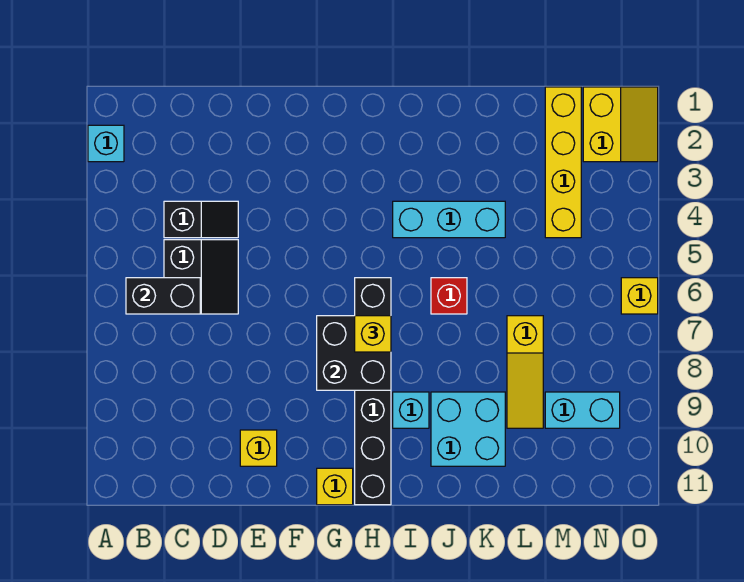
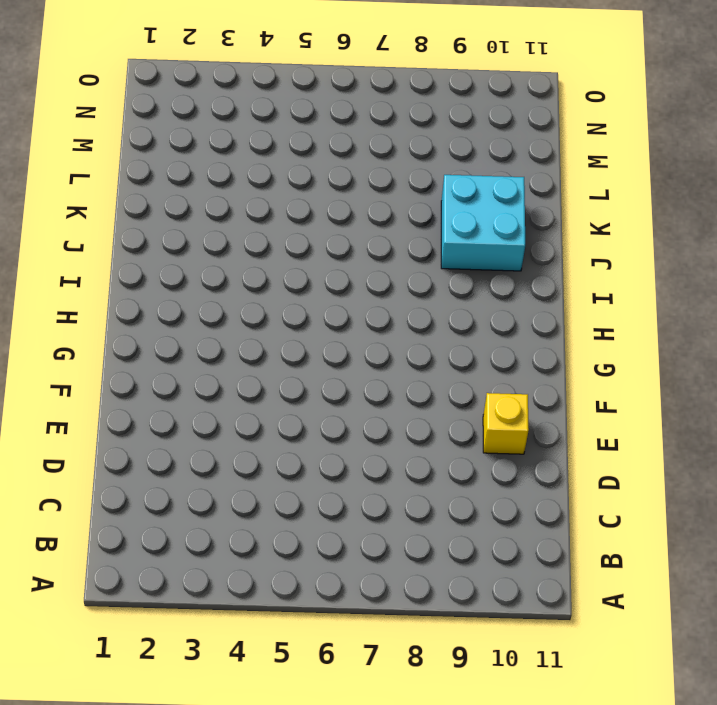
none -> cyan brick A2 level 1
none -> black slope C4:D4 level 1 top C
none -> black slope C5:D6 level 1 top C

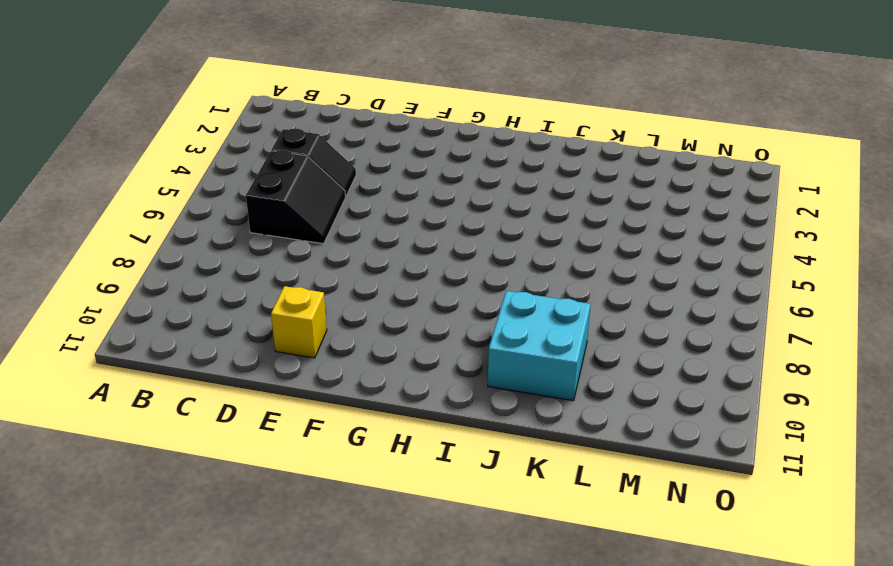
none -> cyan brick A2 level 1
none -> yellow brick G11 level 1
none -> black brick H6:H11 level 1

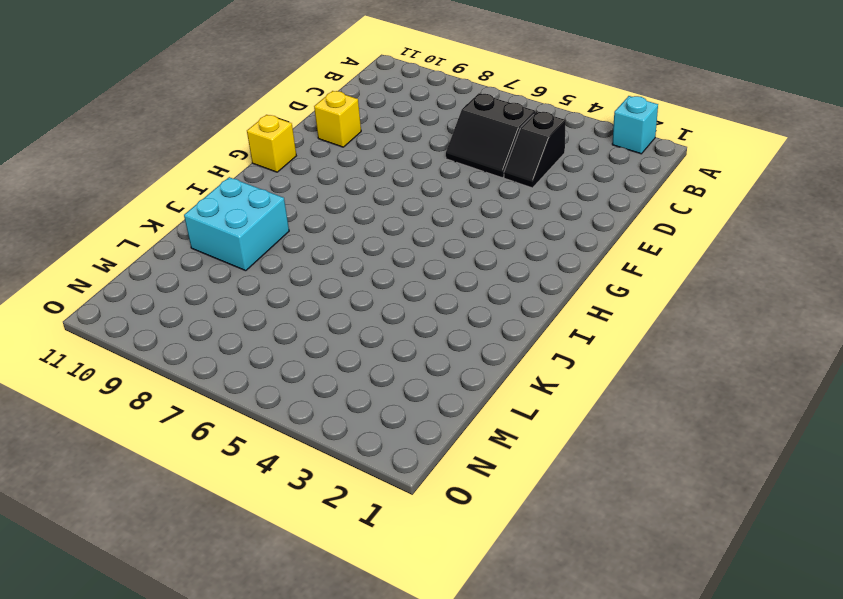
none -> black brick H6:H11 level 1
none -> cyan brick I4:K4 level 1
none -> cyan brick I9 level 1

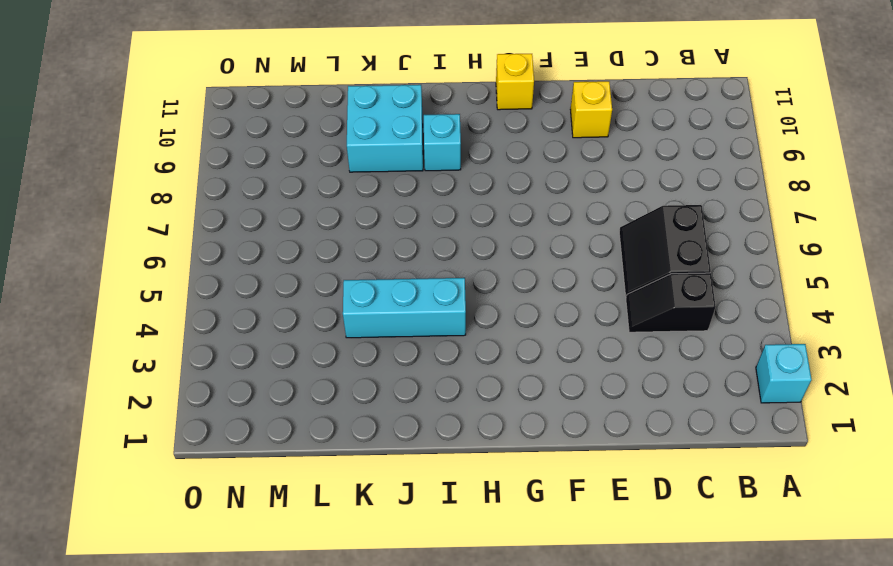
none -> black brick H6:H11 level 1
none -> red brick J6 level 1
none -> yellow slope L7:L9 level 1 top 7

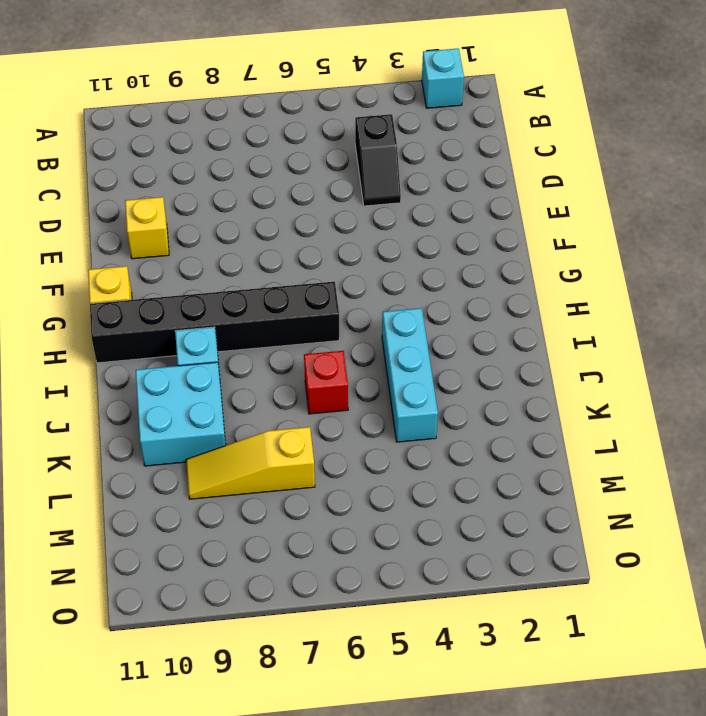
none -> black slope C5:D6 level 1 top C
none -> yellow brick M1:M4 level 1
none -> cyan brick M9:N9 level 1

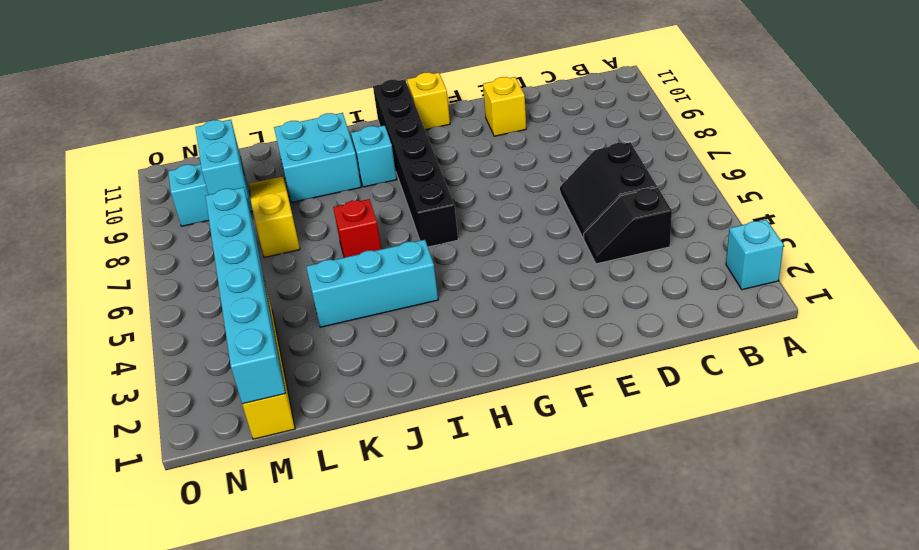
cyan brick M1:M6 level 2 -> none
cyan brick M8:M9 level 2 -> none
none -> yellow slope N1:O2 level 1 top N
none -> yellow brick O6 level 1
none -> black brick B6:C6 level 2

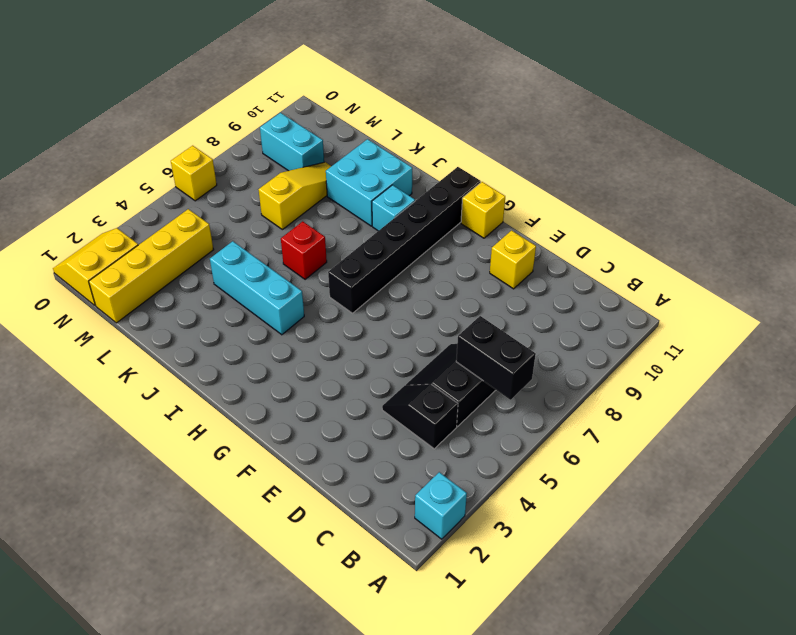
none -> black brick G7:H8 level 2
none -> yellow brick H7 level 3

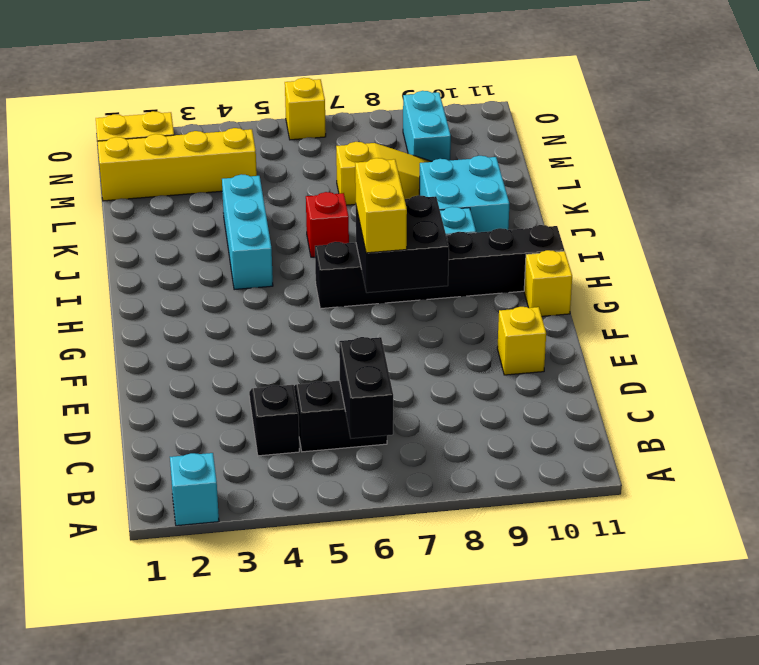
yellow brick G7:H7 level 3 -> yellow brick H7 level 3

